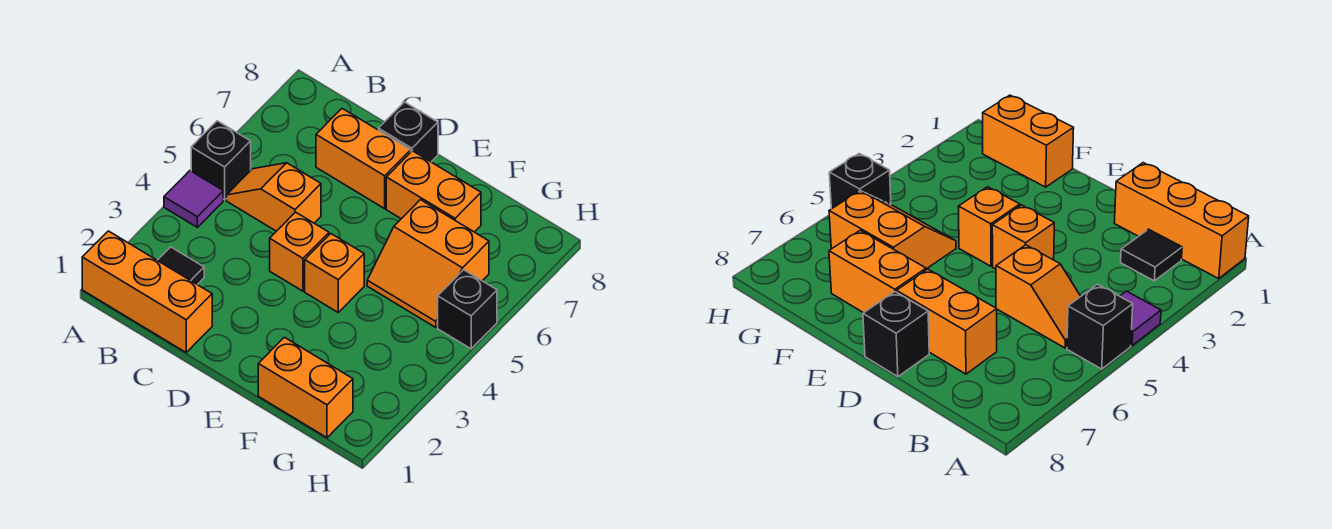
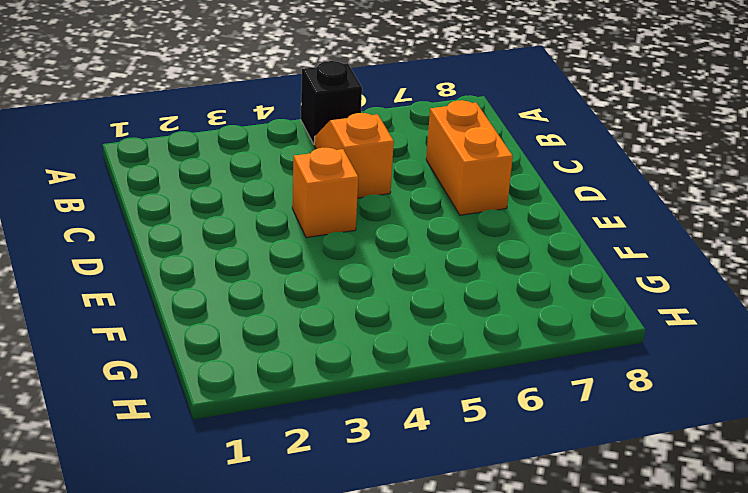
none -> orange brick A1:C1 level 1
none -> purple tile A4 level 1
none -> black tile B2 level 1

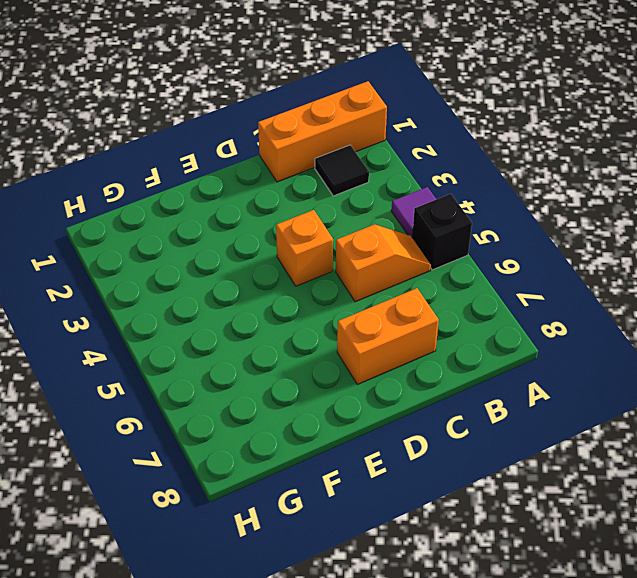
none -> black brick D8 level 1
none -> orange brick E4 level 1
none -> orange brick E7:F7 level 1

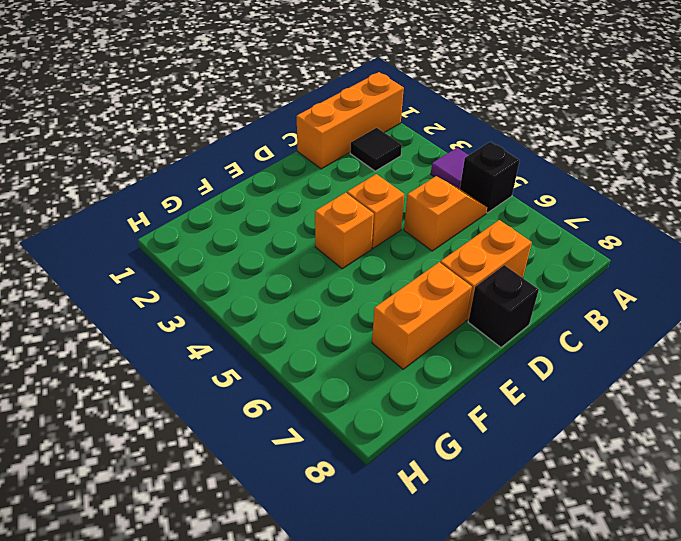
none -> orange brick F1:G1 level 1
none -> orange slope F5:G6 level 1 top 6
none -> black brick H5 level 1

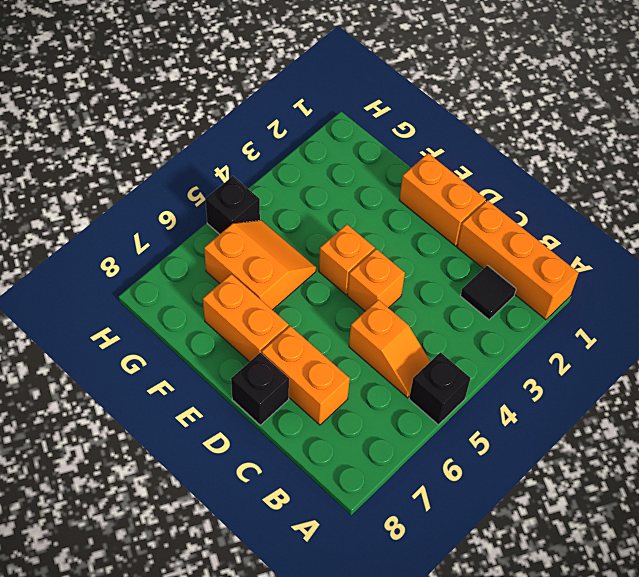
orange brick D1:E1 level 1 -> orange brick F1:G1 level 1
none -> purple tile A4 level 1

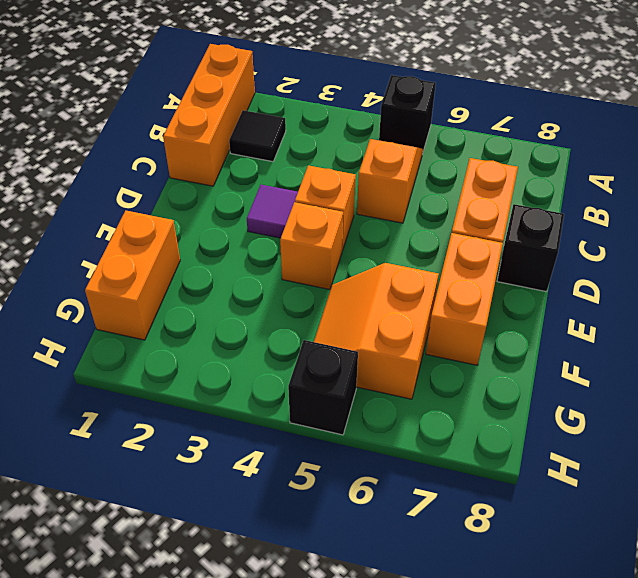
purple tile D3 level 1 -> purple tile A4 level 1

